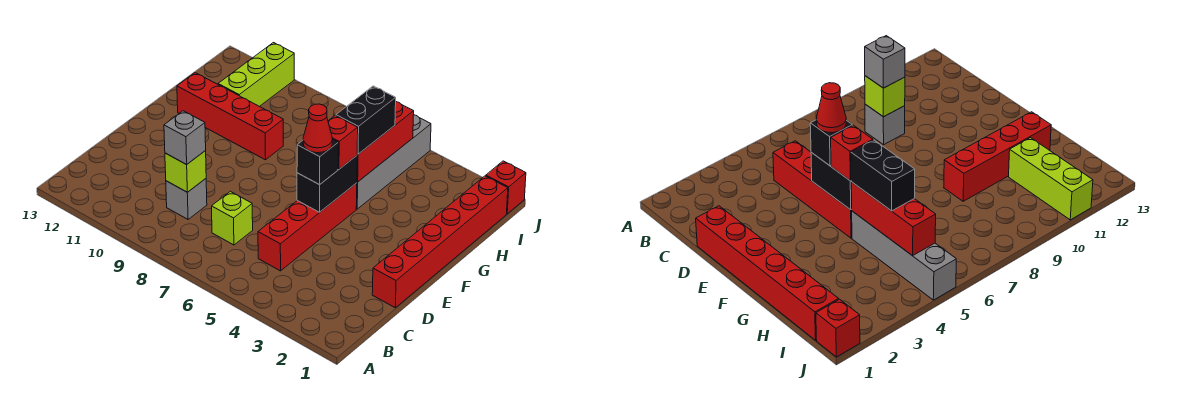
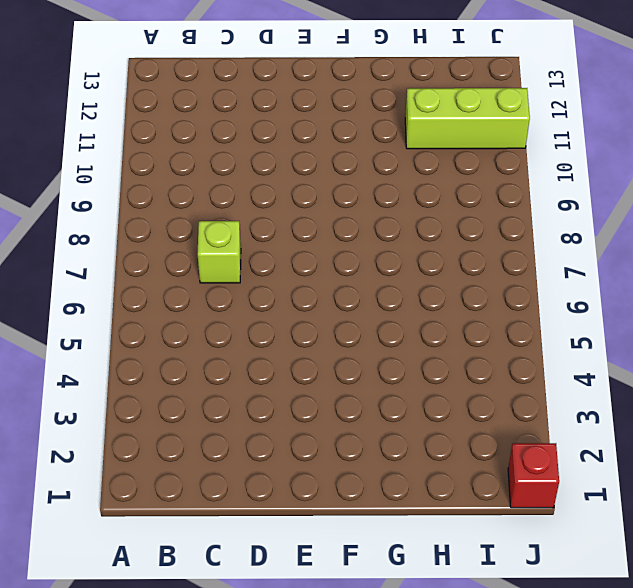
none -> red brick C5:F5 level 1
none -> grey brick C9 level 1
none -> red brick D1:I1 level 1

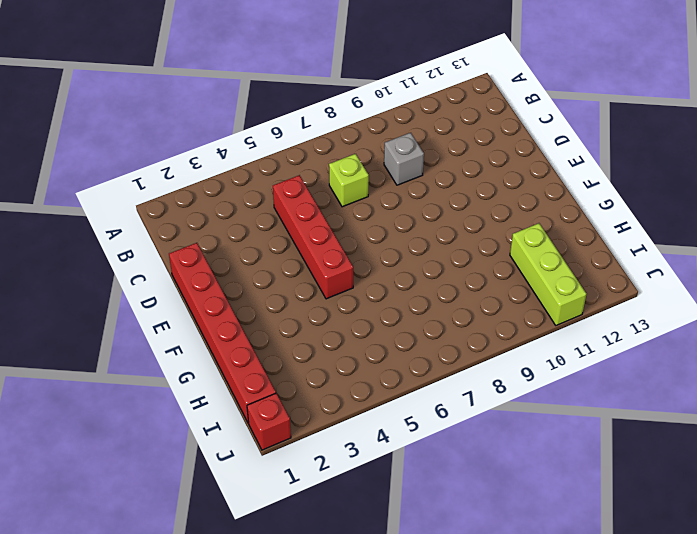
none -> grey brick G5:J5 level 1
none -> red brick G9:G12 level 1
none -> lime brick C9 level 2

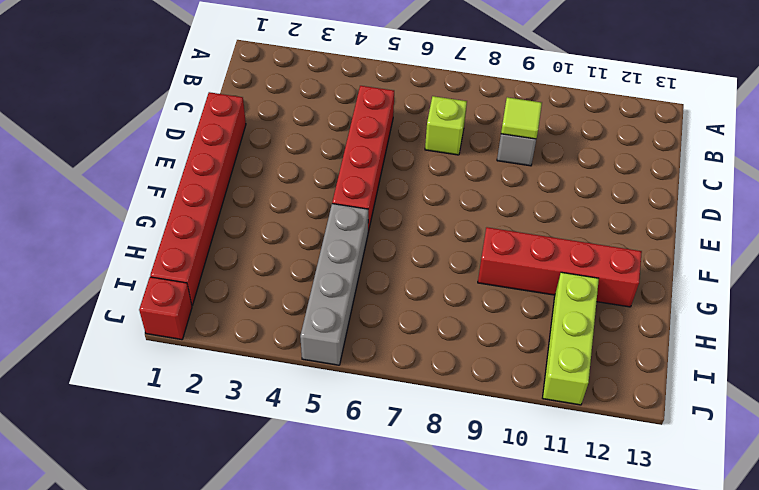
lime tile C9 level 2 -> lime brick C9 level 2
none -> black brick E5:F5 level 2
none -> red brick G5:I5 level 2
none -> grey brick C9 level 3

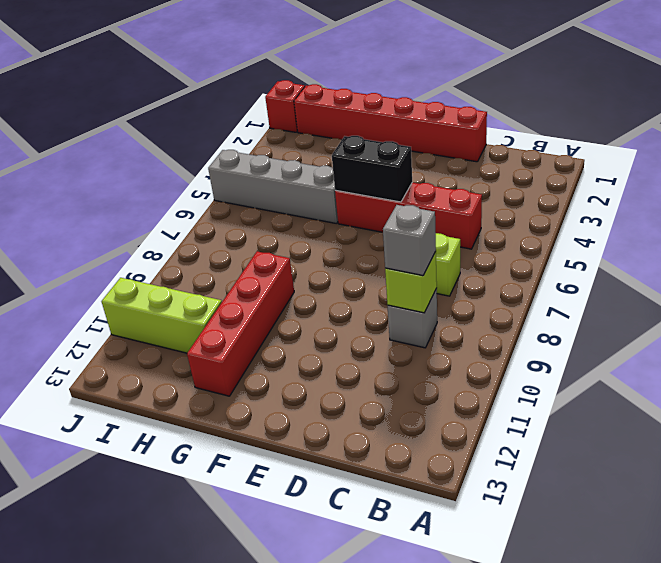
none -> red brick G5:I5 level 2
none -> black brick E5 level 3
none -> red brick F5 level 3

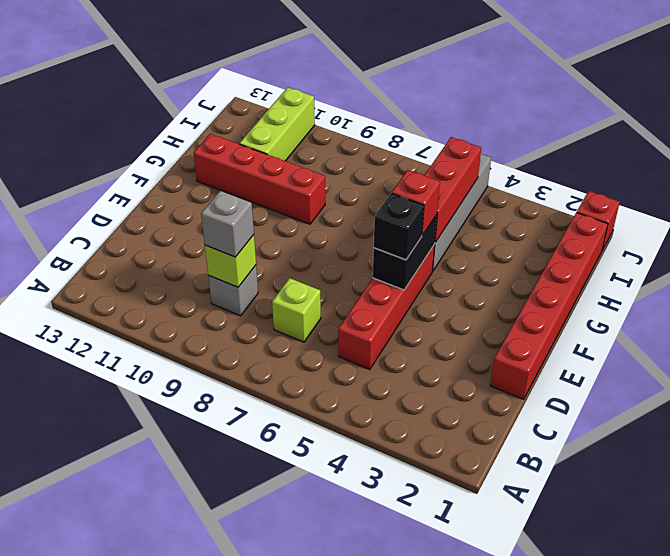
none -> black brick G5:H5 level 3
none -> red cone E5 level 4

